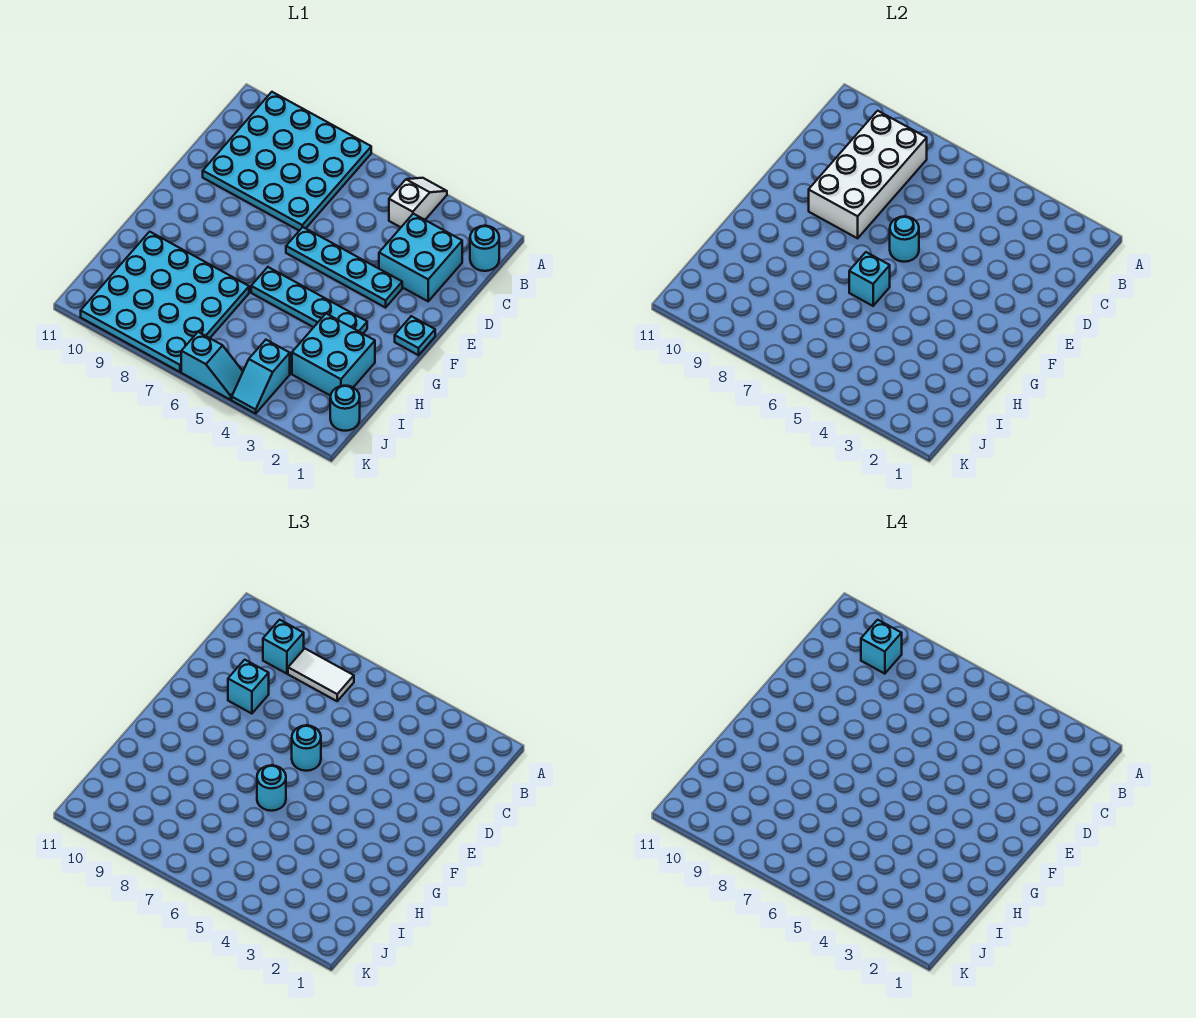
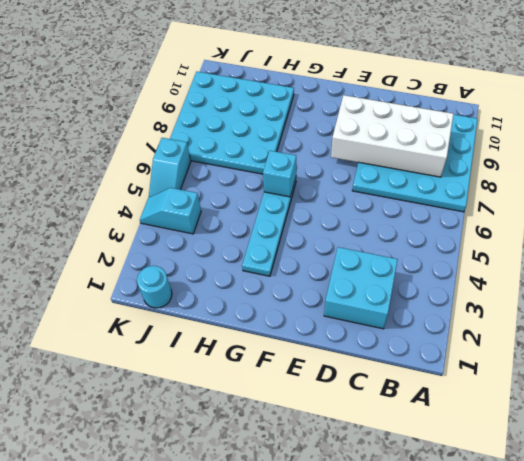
none -> white slope A4:B4 level 1 top B
none -> cyan round brick B1 level 1
none -> cyan plate E3:E6 level 1

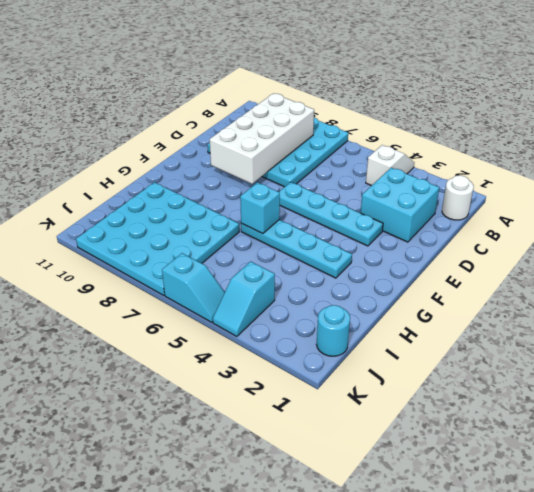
white round brick B1 level 1 -> cyan round brick B1 level 1
none -> cyan plate F1 level 1
none -> cyan brick H2:I3 level 1
none -> cyan round brick E6 level 2

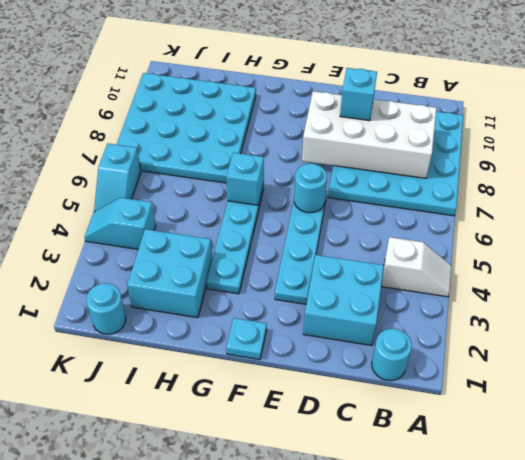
none -> white tile B7:B8 level 3
none -> cyan brick B9 level 3
none -> cyan round brick E6 level 3

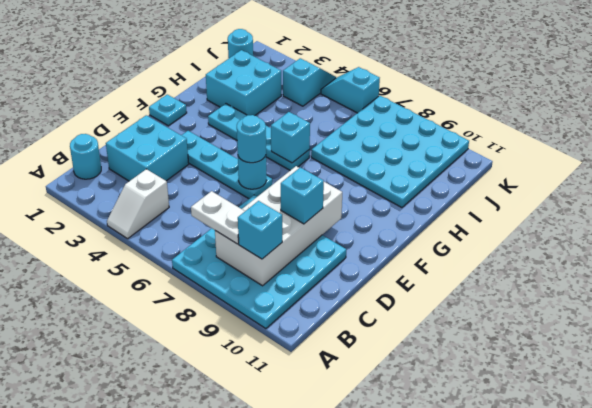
white plate B7:B8 level 3 -> white tile B7:B8 level 3
none -> cyan round brick G6 level 3
none -> cyan brick B9 level 4

